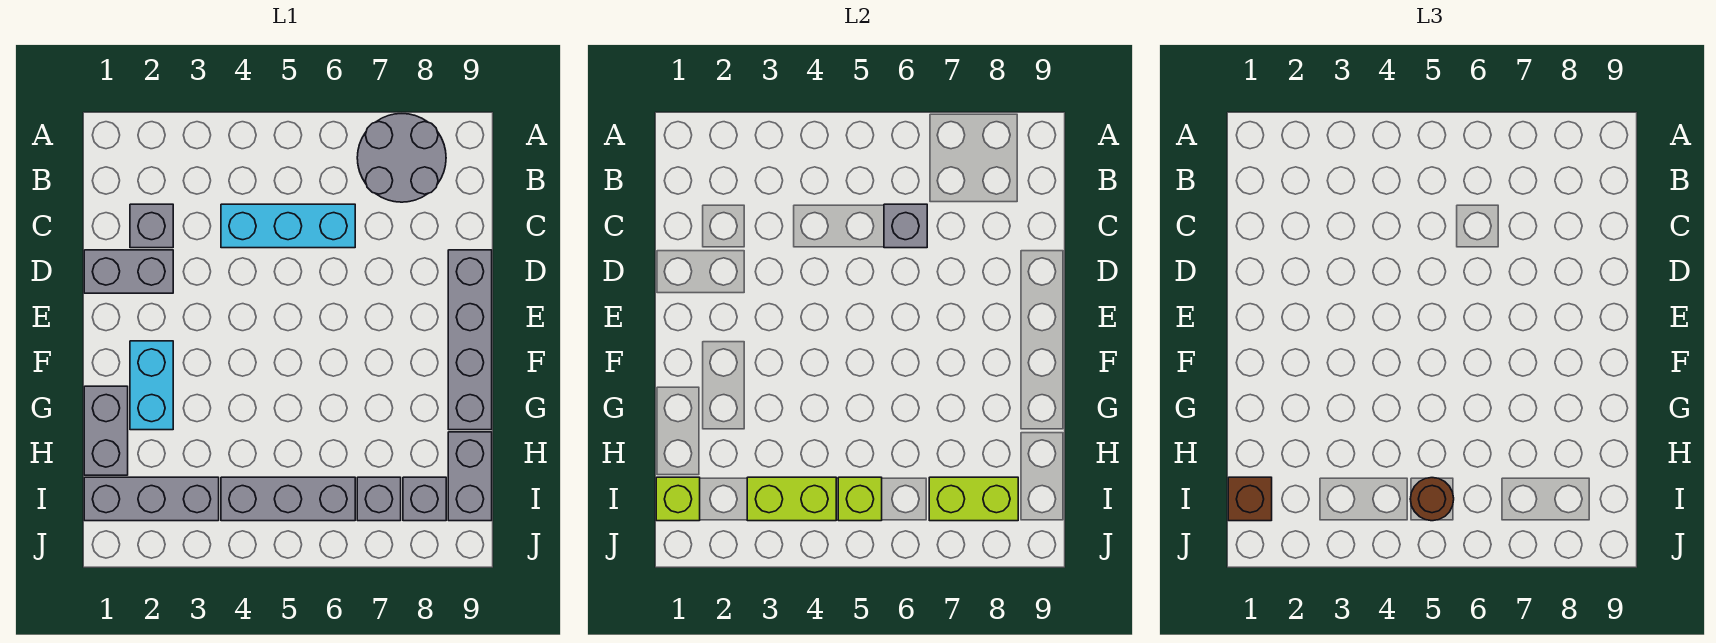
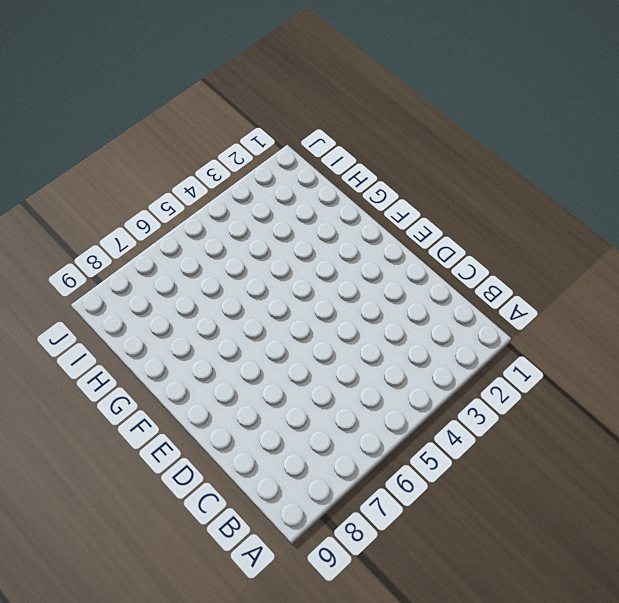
none -> grey round brick A7:B8 level 1
none -> grey brick C2 level 1
none -> cyan brick C4:C6 level 1

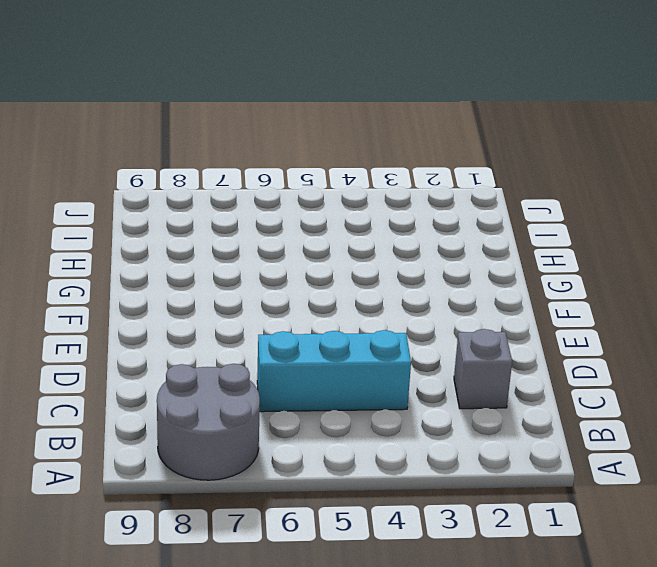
none -> grey brick D1:D2 level 1
none -> grey brick D9:G9 level 1
none -> cyan brick F2:G2 level 1

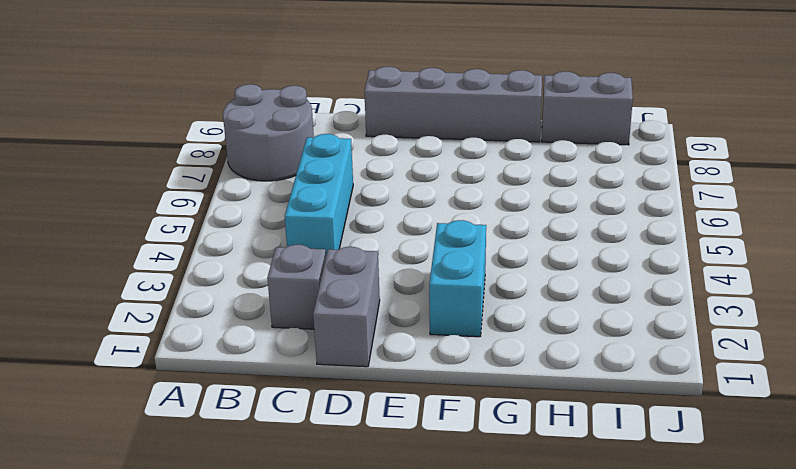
cyan brick F2:F3 level 1 -> cyan brick F2:G2 level 1
none -> grey brick G1:H1 level 1
none -> grey brick I1:I3 level 1
none -> grey brick I4:I6 level 1

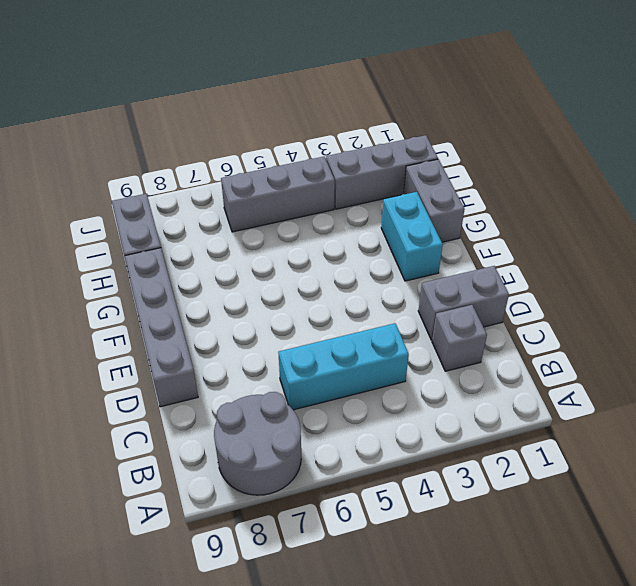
none -> grey brick I7 level 1
none -> grey brick I8 level 1
none -> grey brick C6 level 2

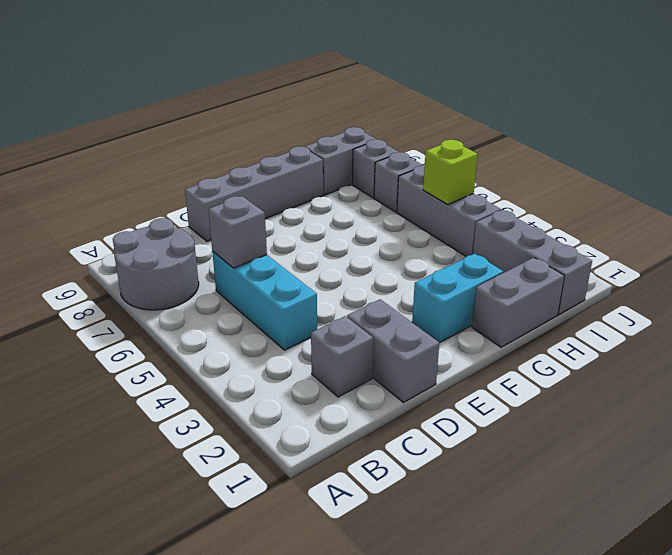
none -> lime brick I1 level 2
none -> lime brick I3:I4 level 2
none -> lime brick I7:I8 level 2

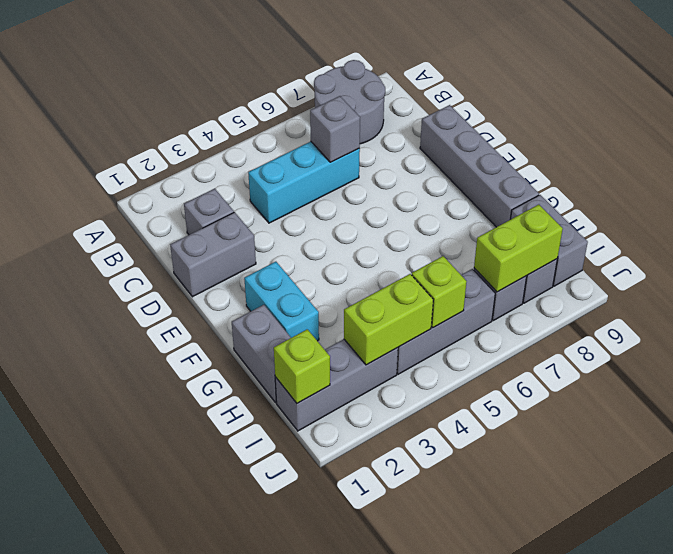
none -> brown brick I1 level 3
none -> brown round brick I5 level 3

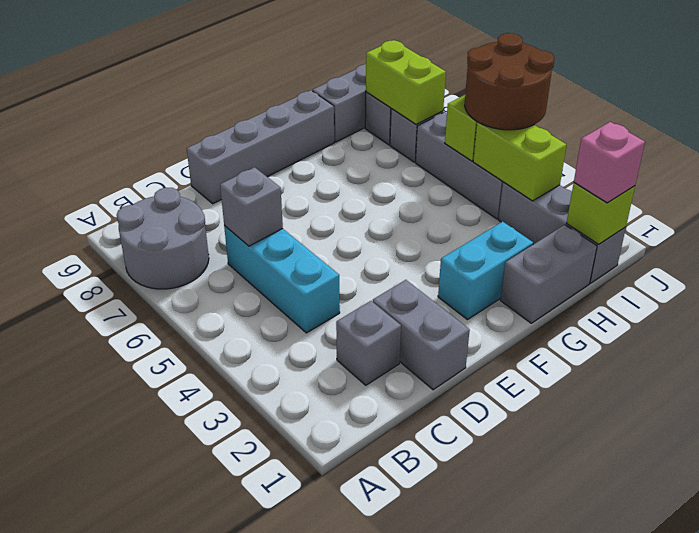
pink brick I1 level 3 -> brown brick I1 level 3
brown round brick I4:J5 level 3 -> brown round brick I5 level 3

